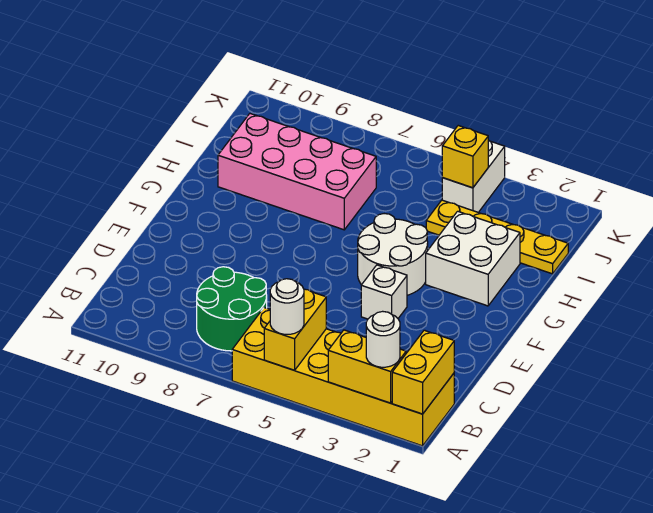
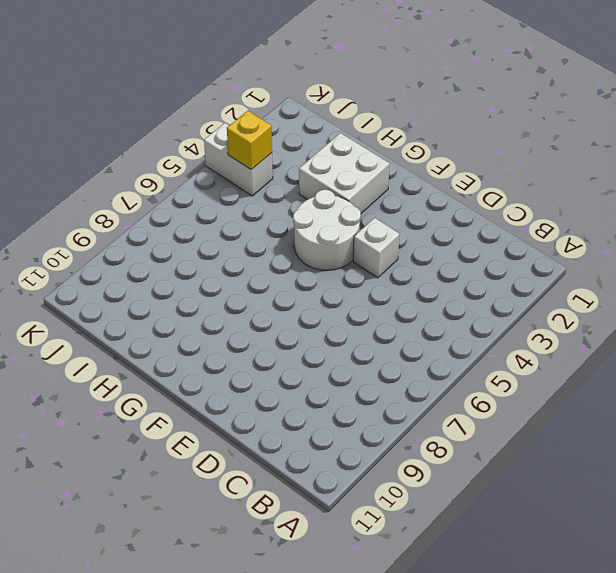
none -> yellow brick A1:B6 level 1
none -> green round brick B7:C8 level 1
none -> pink brick H7:I10 level 1

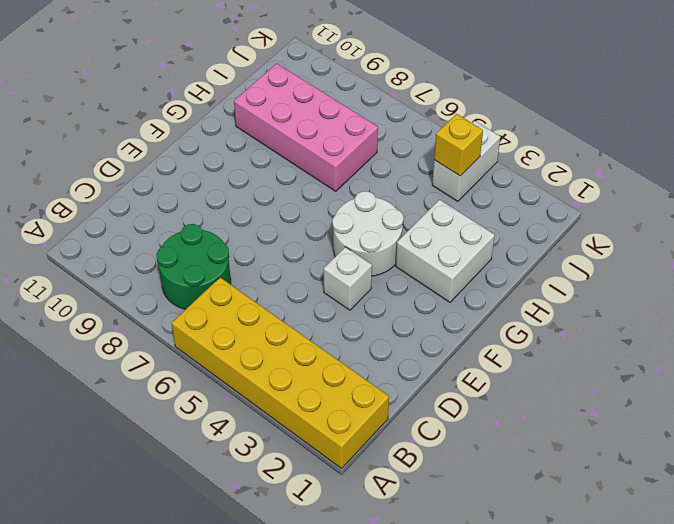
none -> yellow plate I1:I4 level 1
none -> yellow brick A1:B1 level 2
none -> yellow brick A2:A3 level 2

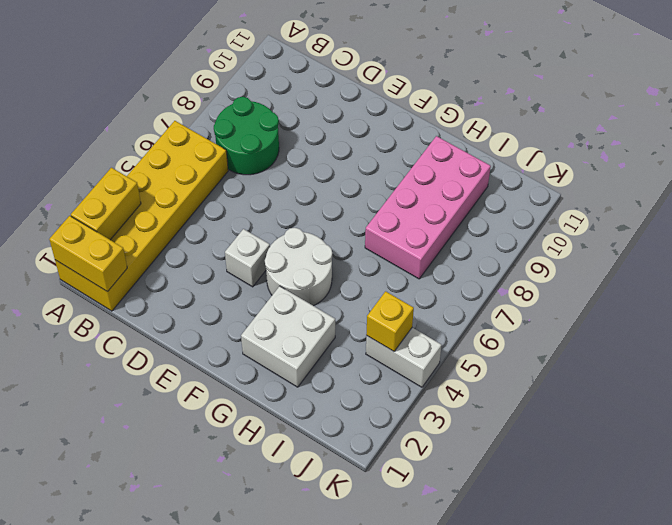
none -> yellow plate I1:I4 level 1
none -> yellow brick A5:B5 level 2
none -> white round brick A2 level 3

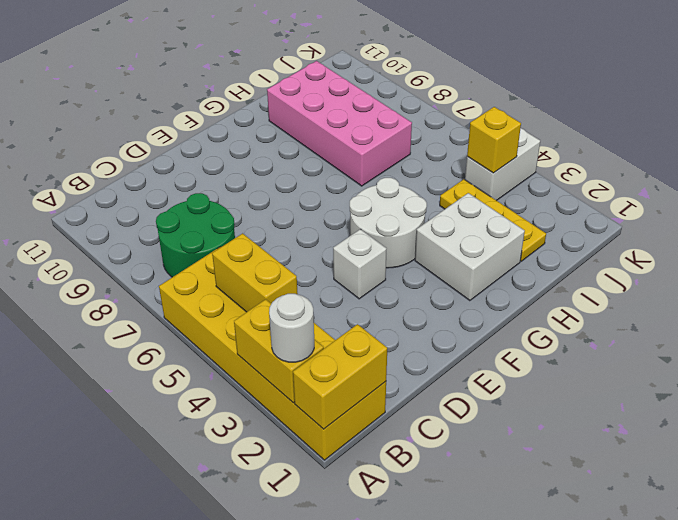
yellow brick B4:B5 level 2 -> yellow brick A5:B5 level 2
yellow plate I2:I4 level 1 -> yellow plate I1:I4 level 1
none -> white round brick A5 level 3

